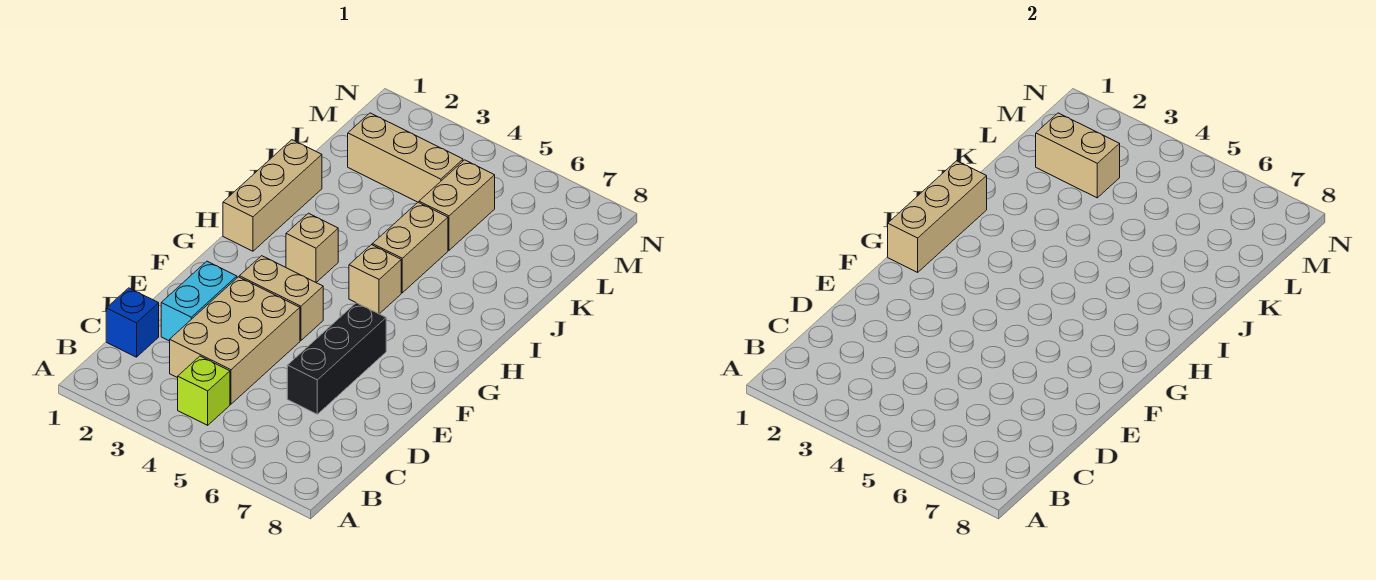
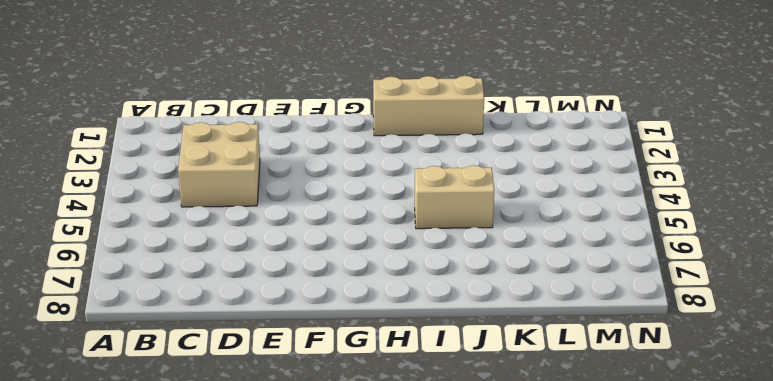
tan brick C3:D4 level 1 -> tan brick C3:E4 level 1
none -> lime brick B4 level 1
none -> blue brick C1 level 1
none -> cyan brick D2:E2 level 1

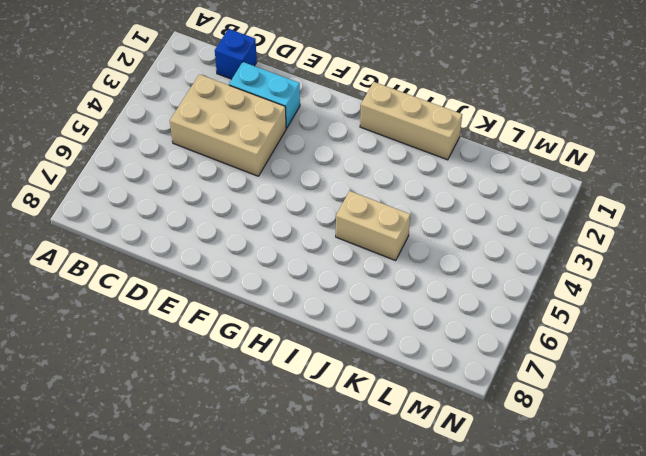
none -> lime brick B4 level 1
none -> black brick D6:F6 level 1
none -> tan brick F3:F4 level 1

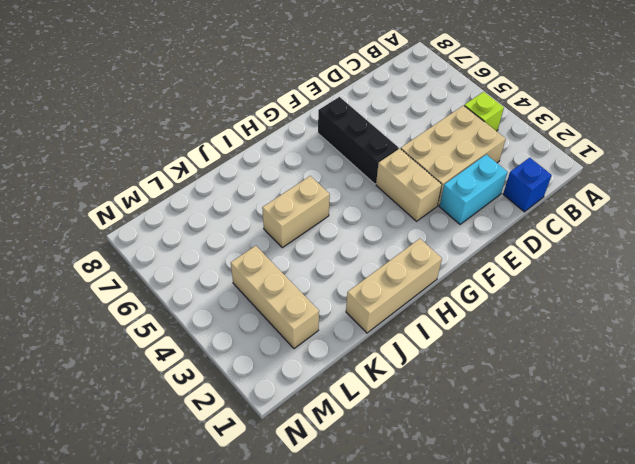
black brick F5:F7 level 1 -> black brick D6:F6 level 1
none -> tan brick H3 level 1
none -> tan brick H5 level 1
none -> tan brick K5:L5 level 1

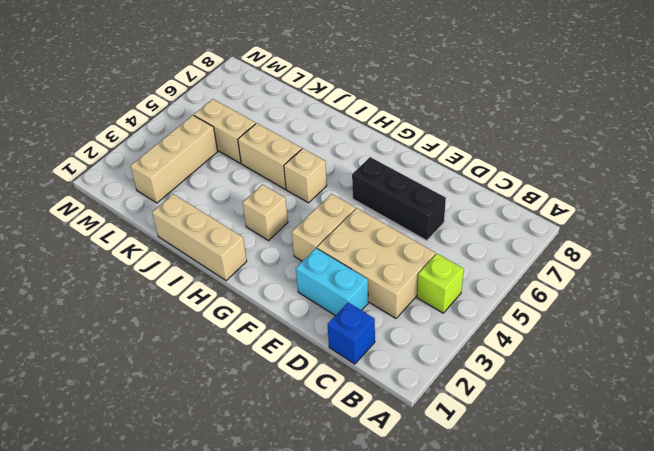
none -> tan brick G1:I1 level 2
none -> tan brick L2:L3 level 2

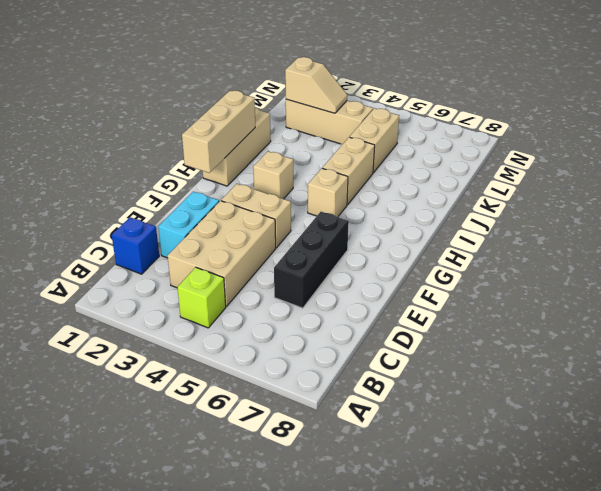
tan slope L2:L3 level 2 top 2 -> tan brick L2:L3 level 2

